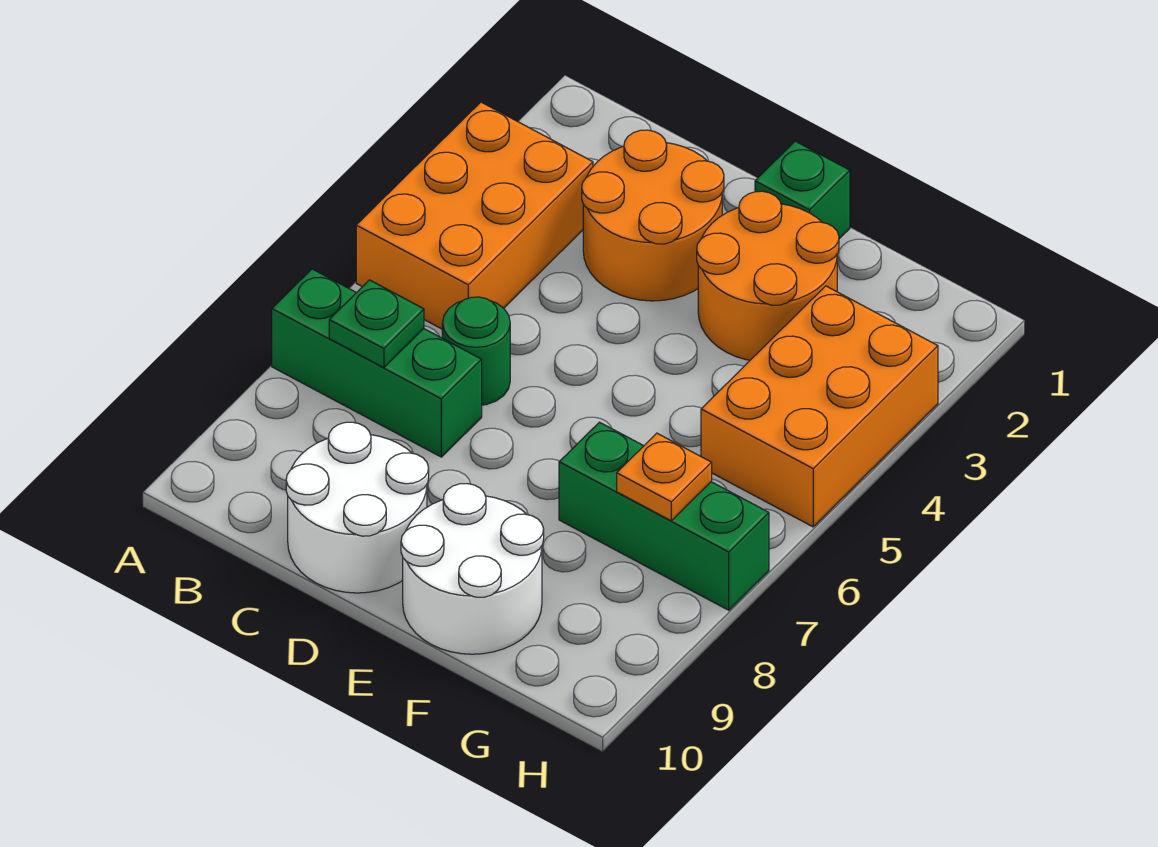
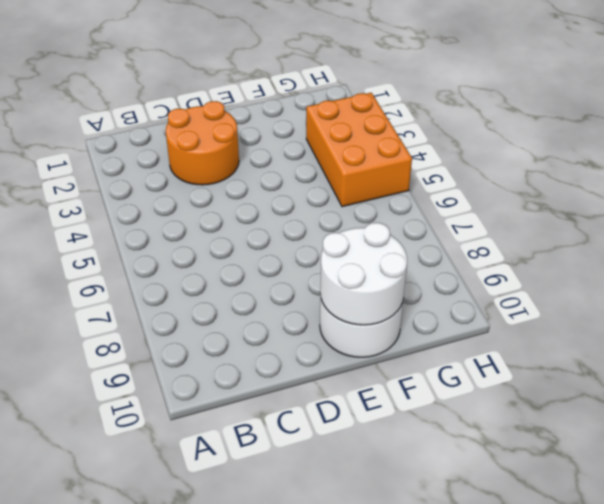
white round brick E9:F10 level 2 -> white round brick C9:D10 level 1
none -> orange brick A3:B5 level 1
none -> green brick A7:C7 level 1
none -> green round brick C6 level 1

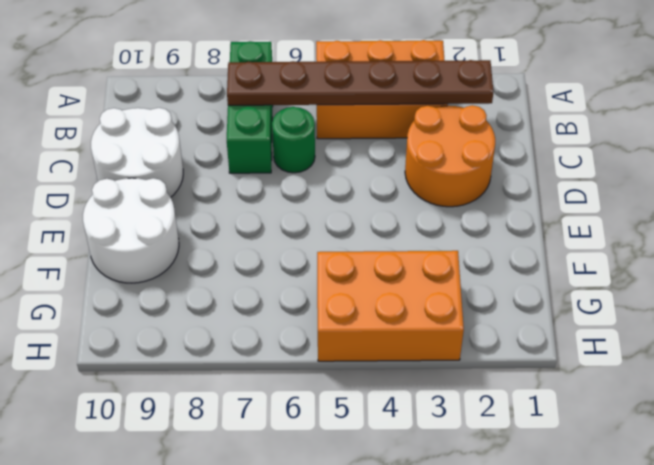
brown plate B2:B7 level 2 -> green plate B7 level 2
none -> green brick E1 level 1
none -> orange round brick E2:F3 level 1
none -> green brick F7:H7 level 1

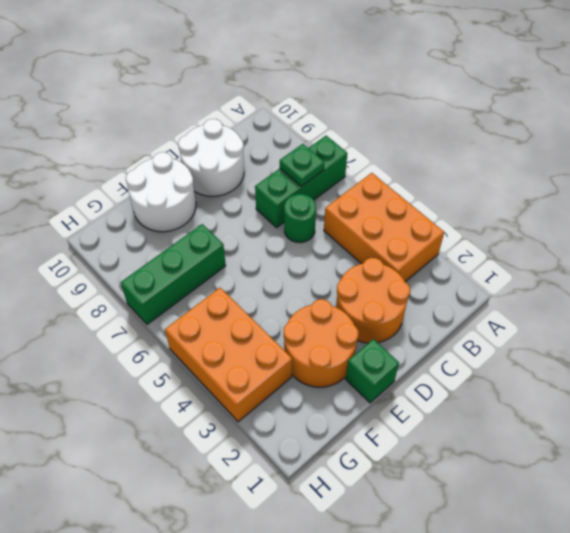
none -> orange plate G7 level 2

